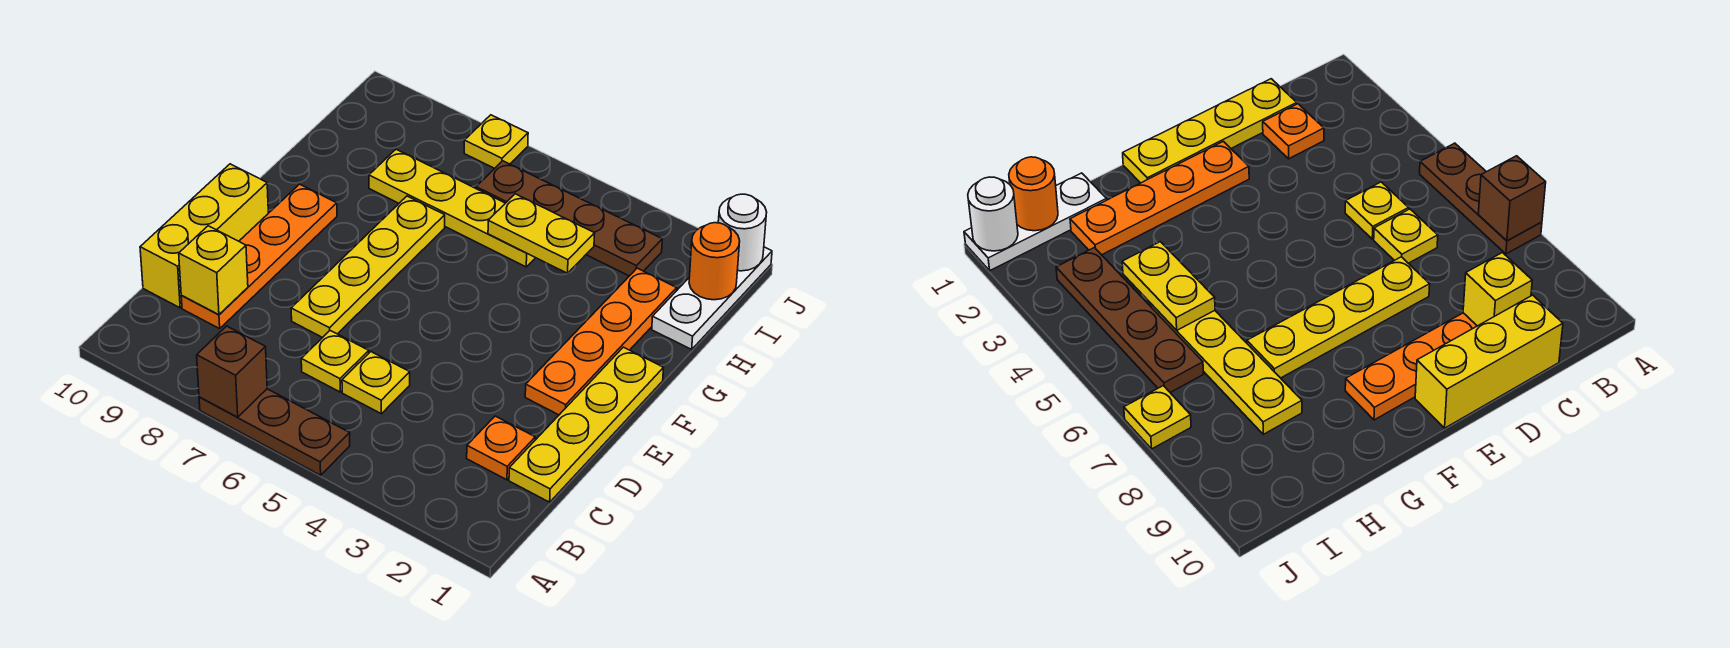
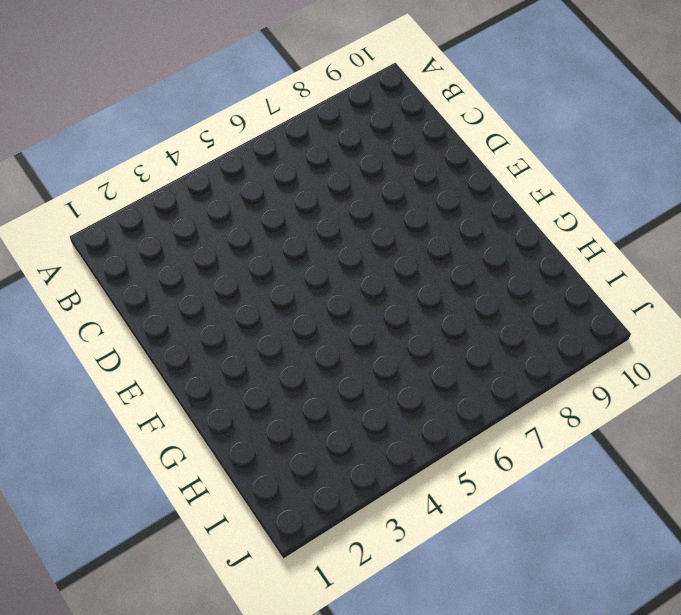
none -> brown plate A5:A7 level 1
none -> yellow plate C1:F1 level 1
none -> orange plate C2 level 1

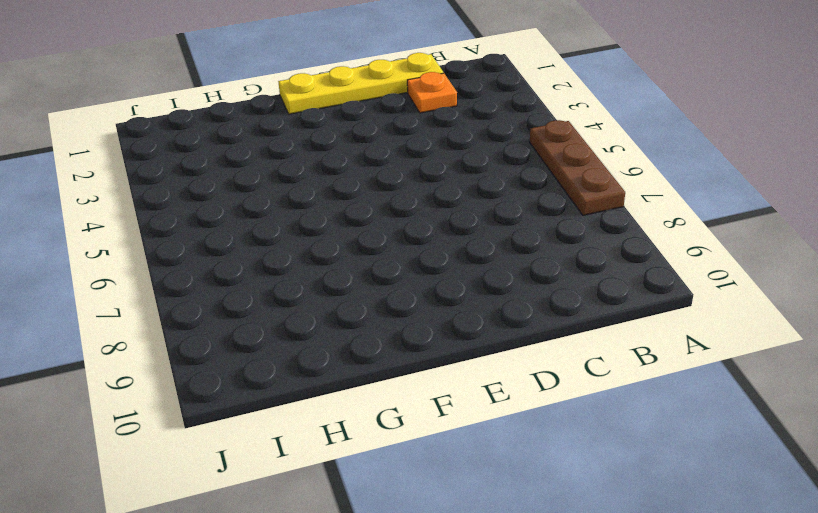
none -> yellow plate C5 level 1
none -> yellow plate C6 level 1
none -> orange plate C9:F9 level 1

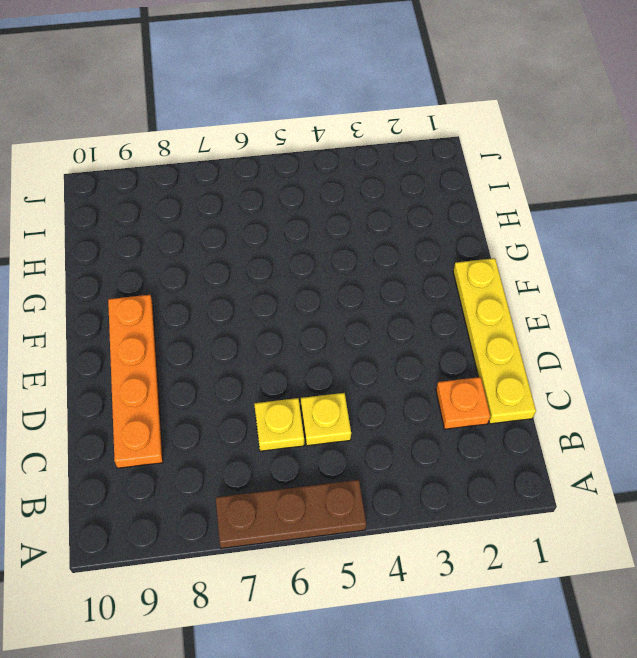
none -> yellow brick C10:E10 level 1
none -> yellow plate D7:G7 level 1
none -> orange plate E2:H2 level 1

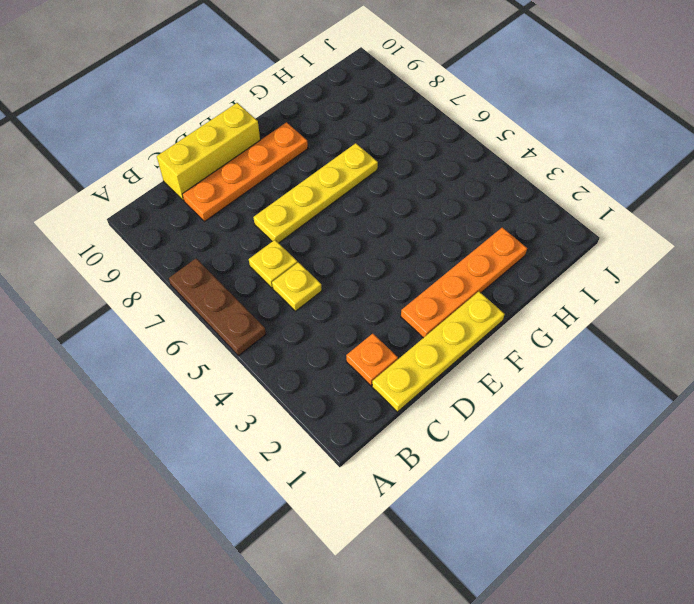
none -> white plate H1:J1 level 1
none -> yellow plate H5:H8 level 1
none -> brown plate I3:I6 level 1

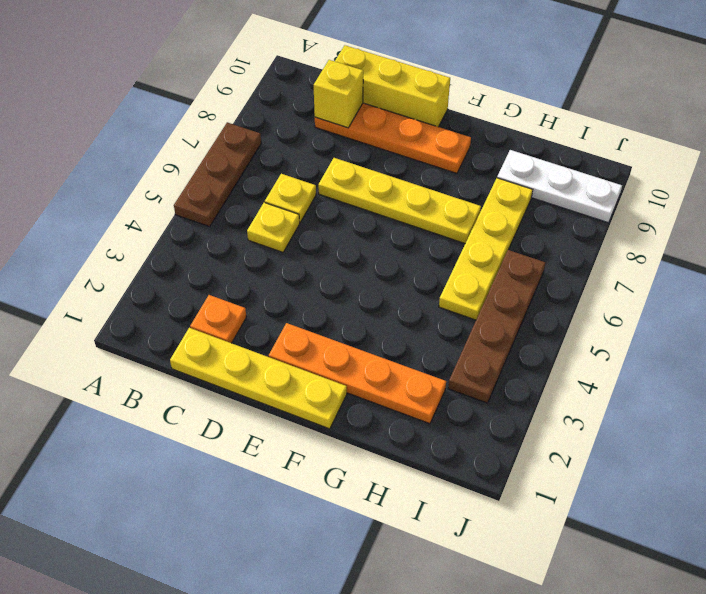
white plate H9:J9 level 1 -> white plate H1:J1 level 1
none -> yellow plate J7 level 1
none -> brown brick A7 level 2
none -> yellow plate H4:H5 level 2

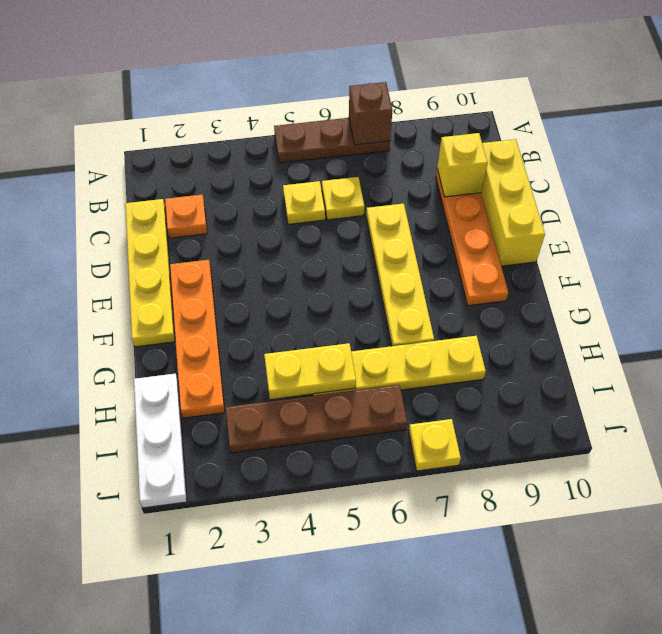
none -> orange round brick I1 level 2
none -> white round brick J1 level 2

